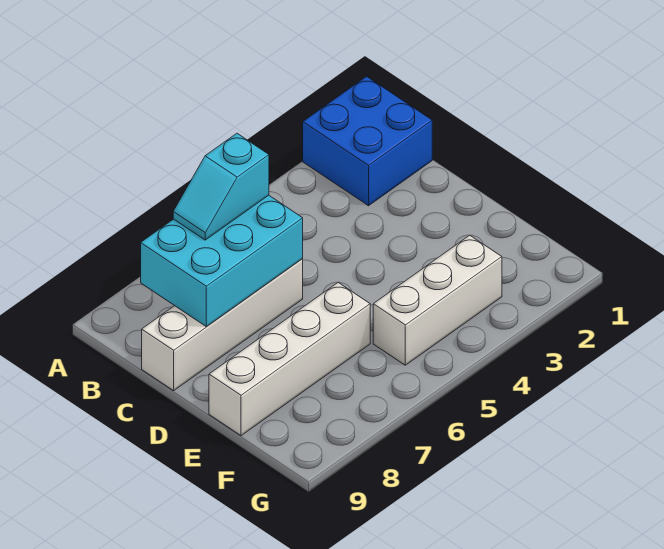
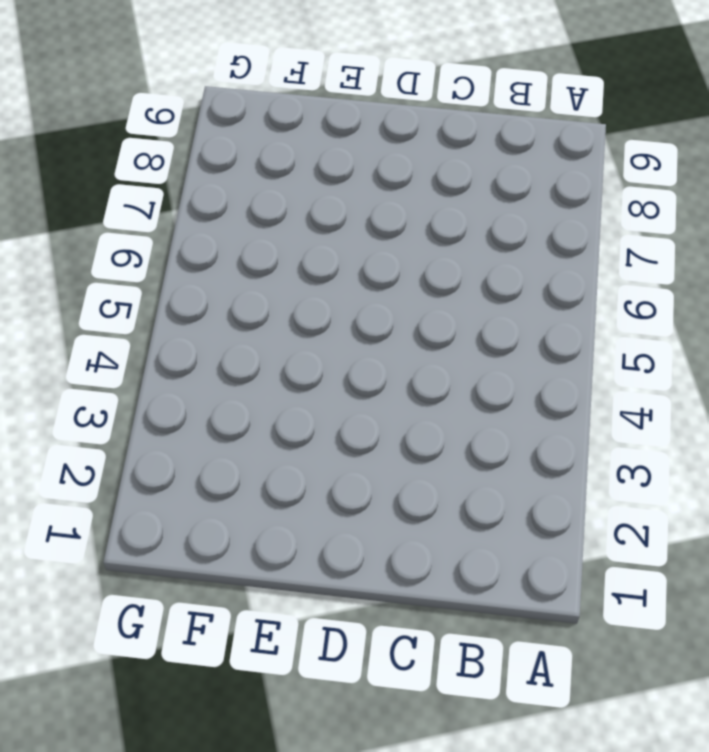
none -> blue brick A1:B2 level 1
none -> white brick C6:C9 level 1

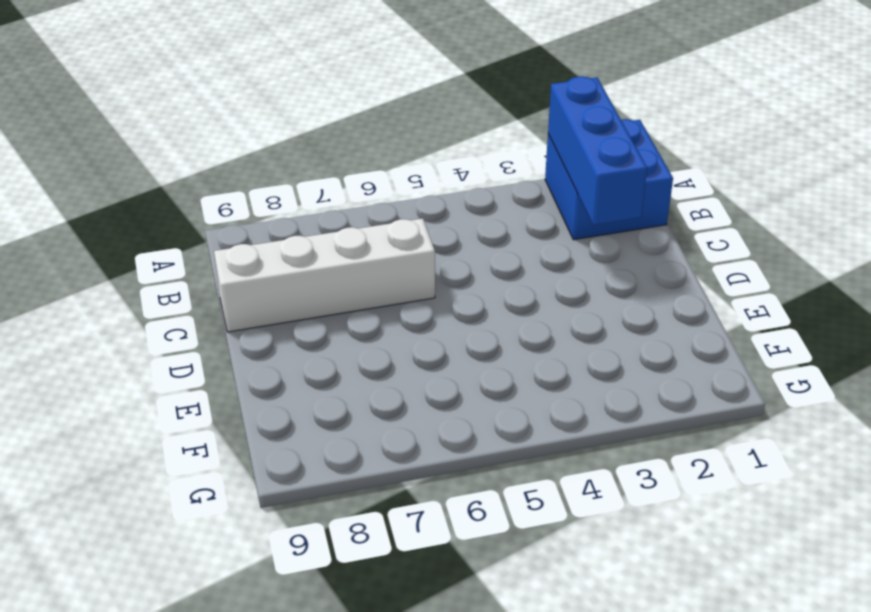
blue brick A2:C2 level 2 -> none
none -> white brick E6:E9 level 1
none -> white brick F3:F5 level 1

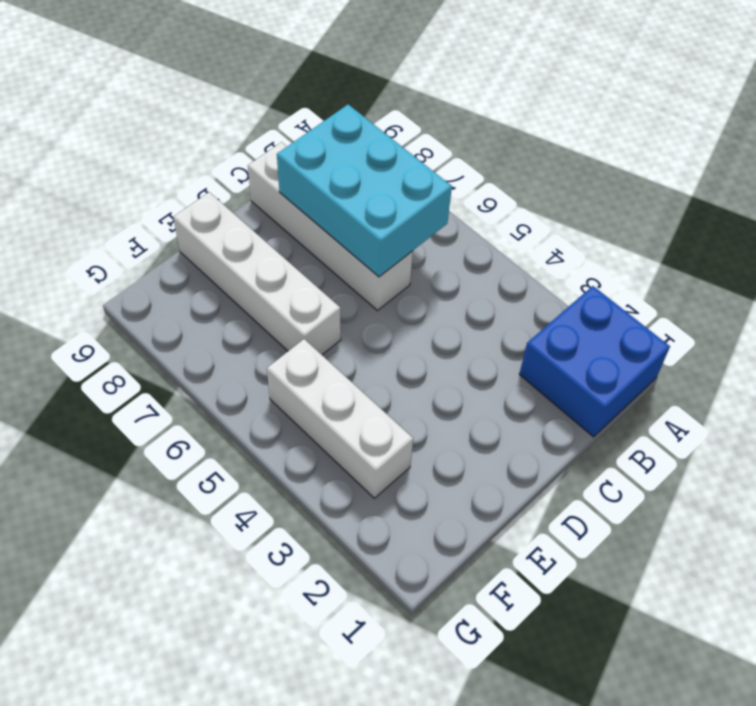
none -> cyan slope B6:B7 level 3 top 6

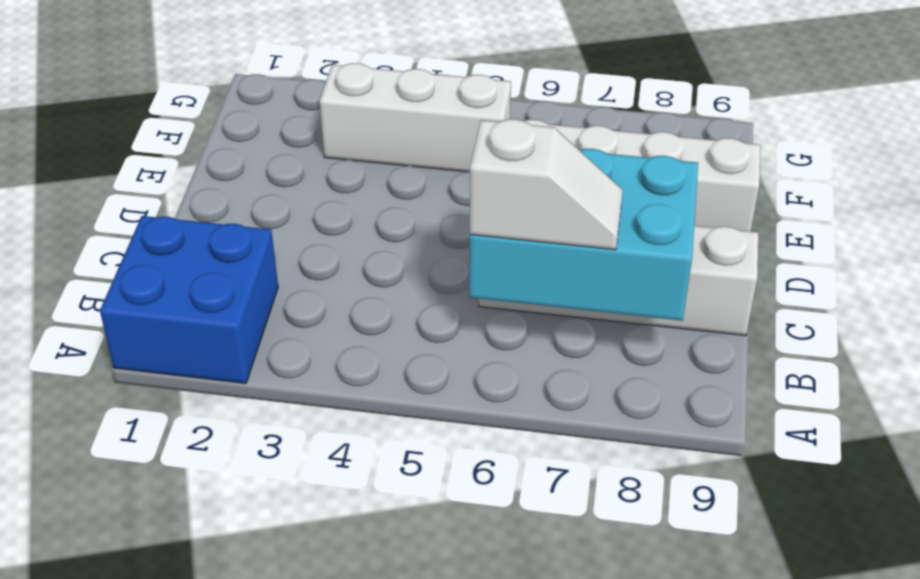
white slope B6:B7 level 3 top 6 -> cyan slope B6:B7 level 3 top 6

